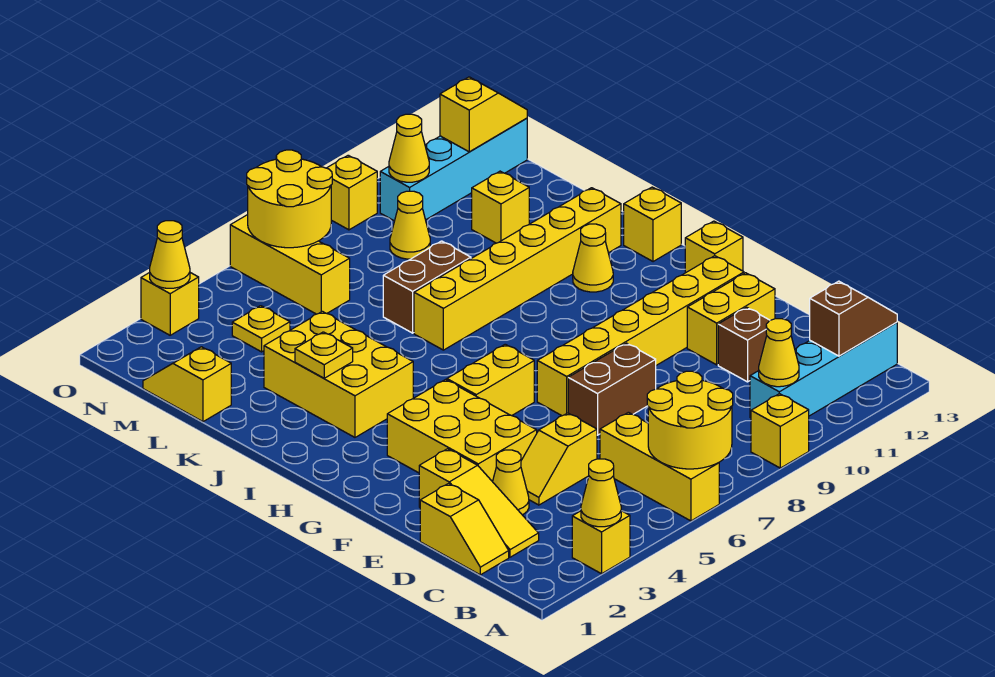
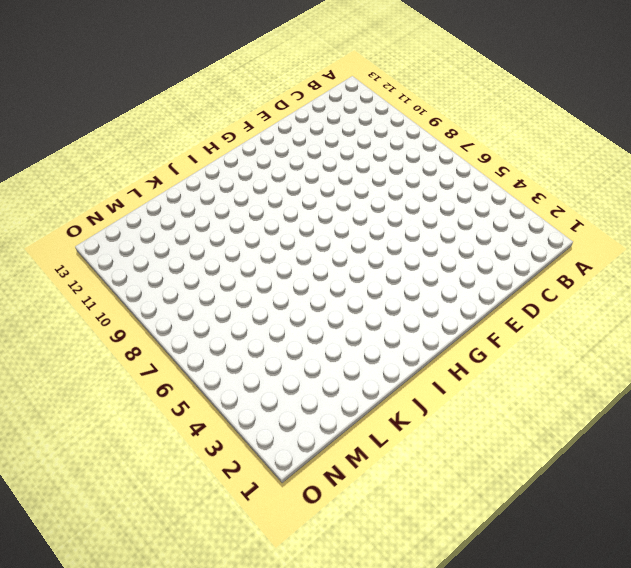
none -> yellow brick A3 level 1
none -> yellow brick A6:C6 level 1
none -> yellow brick A9 level 1
none -> cyan brick B10:B13 level 1

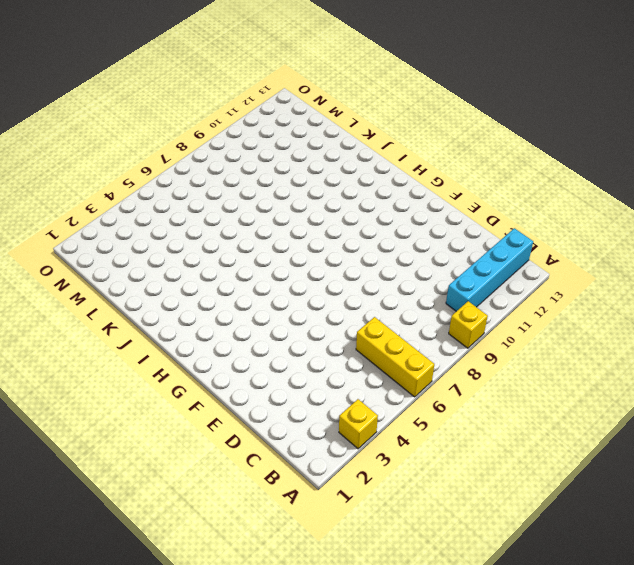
none -> yellow slope C1:D1 level 1 top D
none -> yellow slope C2:E2 level 1 top E
none -> yellow cone D3 level 1
none -> yellow slope D4:D5 level 1 top 5

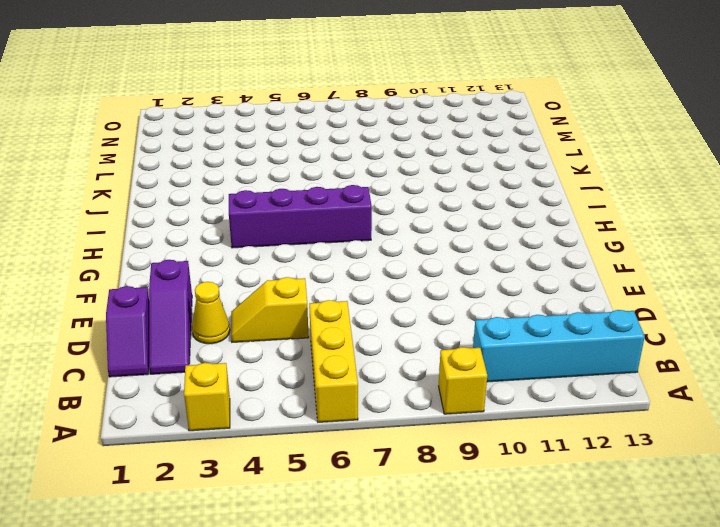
purple slope C1:D1 level 1 top D -> yellow slope C1:D1 level 1 top D
purple slope C2:E2 level 1 top E -> yellow slope C2:E2 level 1 top E
purple brick H4:H7 level 1 -> none
none -> brown brick D11 level 1
none -> yellow brick E3:G4 level 1
none -> brown brick E7:E8 level 1
none -> yellow brick E11:E12 level 1

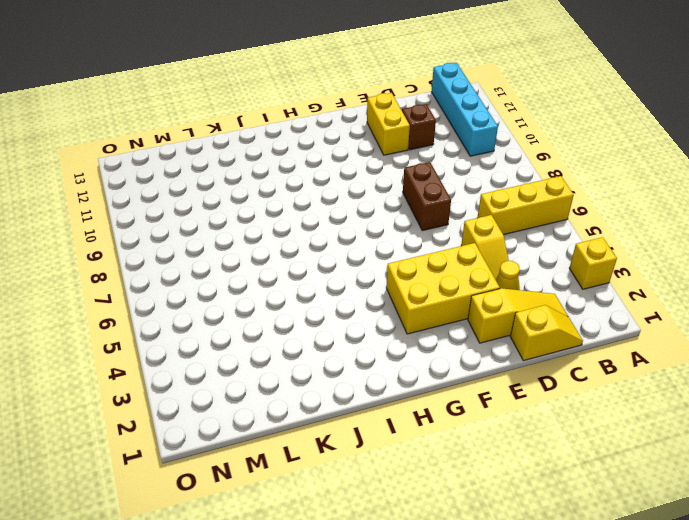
none -> yellow brick A9 level 1
none -> yellow brick F7:F12 level 1
none -> yellow brick G5:G6 level 1
none -> yellow brick G13 level 1

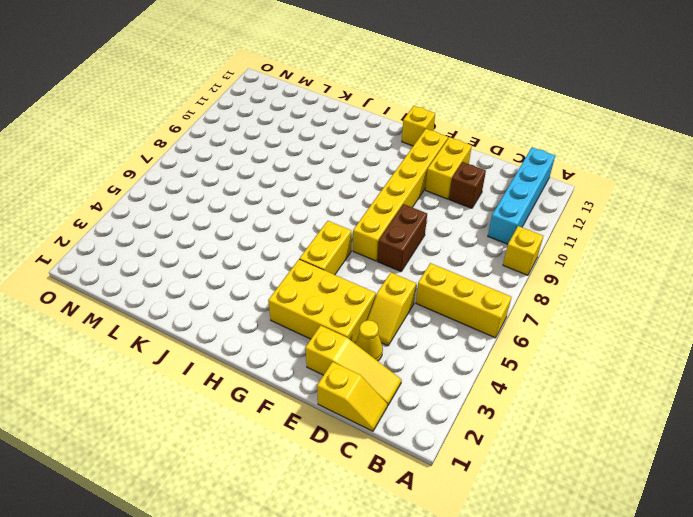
none -> yellow brick A3 level 1
none -> yellow brick I3:K4 level 1
none -> yellow cone I11 level 1
none -> yellow brick I13 level 1

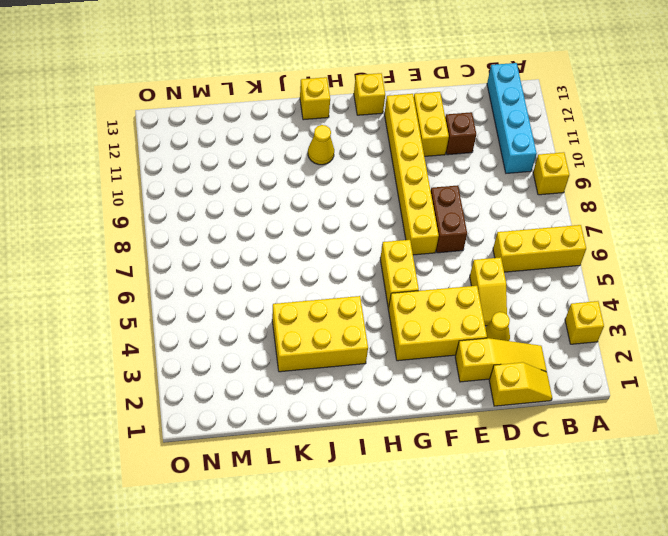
none -> yellow brick J7:J12 level 1
none -> brown brick K7:K8 level 1
none -> yellow slope L1:M1 level 1 top L
none -> yellow brick L11 level 1

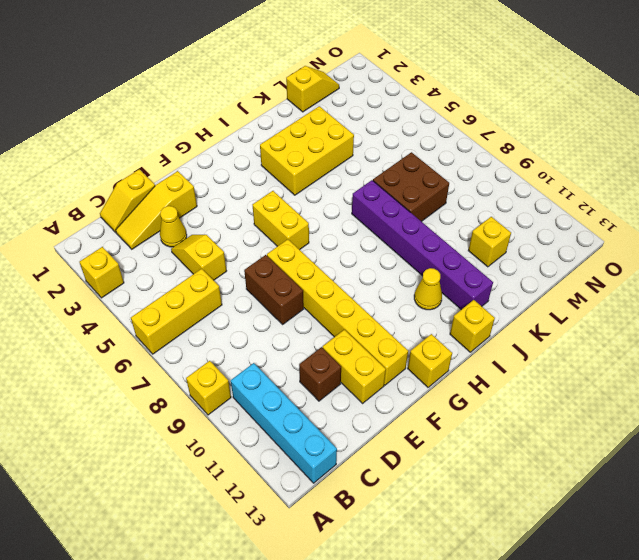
purple brick J7:J12 level 1 -> yellow brick J7:J12 level 1
brown brick K7:L8 level 1 -> brown brick K7:K8 level 1
none -> yellow brick E3:G4 level 1
none -> yellow plate M4 level 1
none -> yellow brick M6:O6 level 1
none -> yellow cone M9 level 1

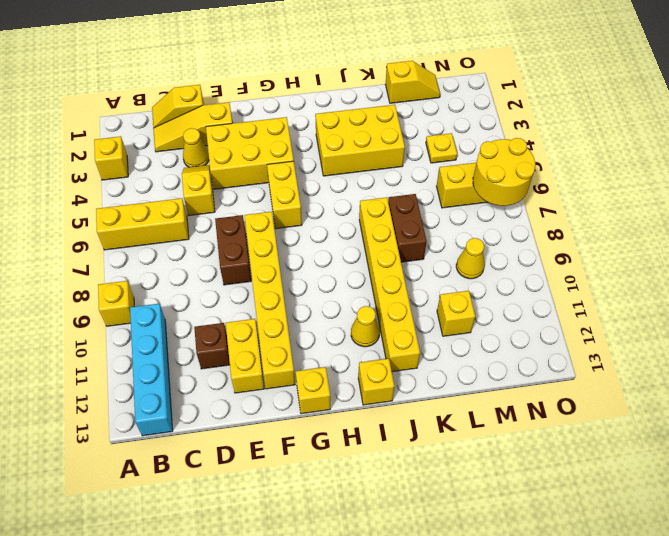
none -> cyan brick N10:N13 level 1
none -> yellow brick O3 level 1
none -> yellow brick O9 level 1
none -> yellow cone A3 level 2

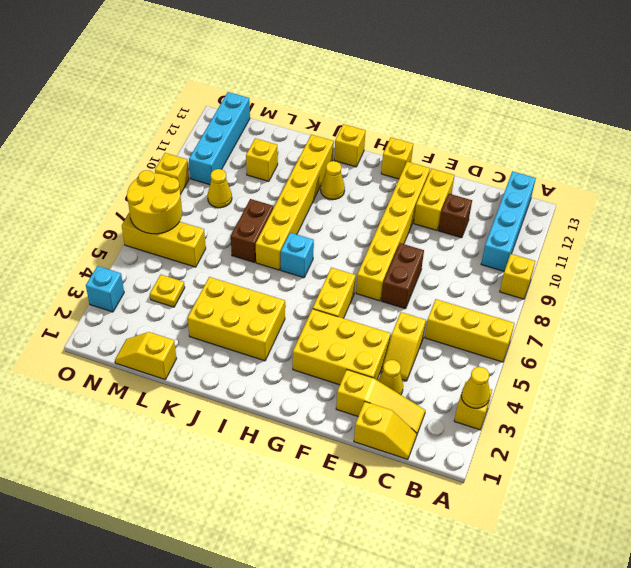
cyan brick I7 level 1 -> none
cyan brick O3 level 1 -> yellow brick O3 level 1
none -> yellow round brick A6:B7 level 2
none -> yellow cone B10 level 2
none -> brown slope B12:B13 level 2 top 12
none -> yellow plate J3 level 2

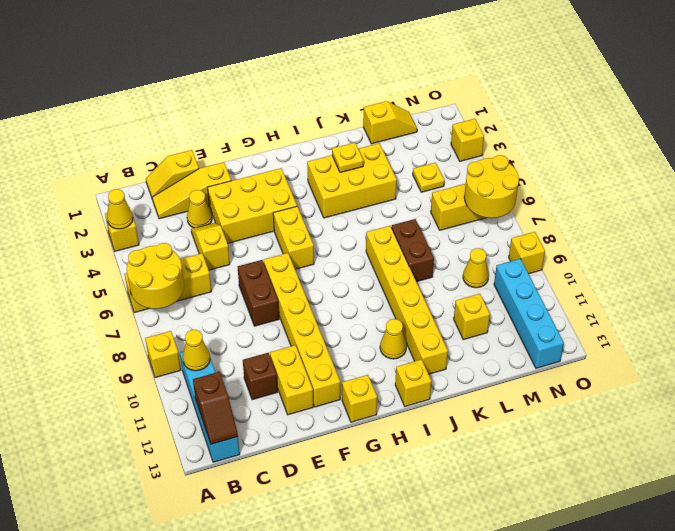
none -> yellow cone N10 level 2
none -> yellow slope N12:N13 level 2 top 12
none -> yellow cone O3 level 2

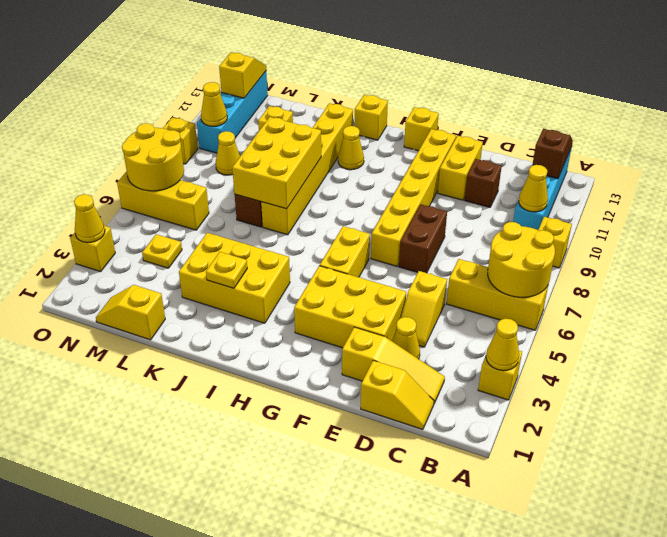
yellow brick J7:K9 level 2 -> none

